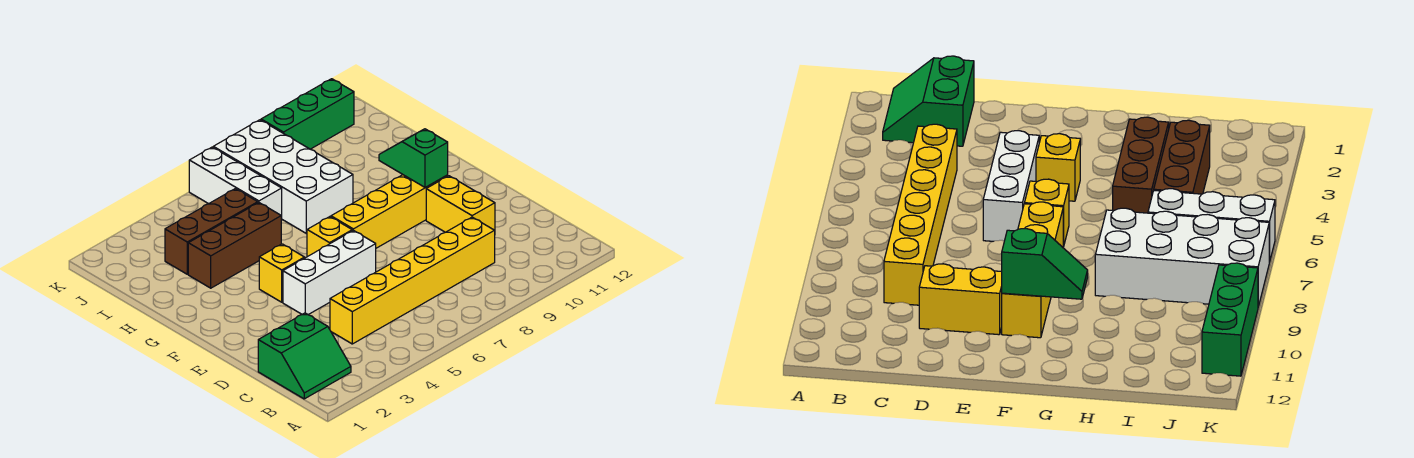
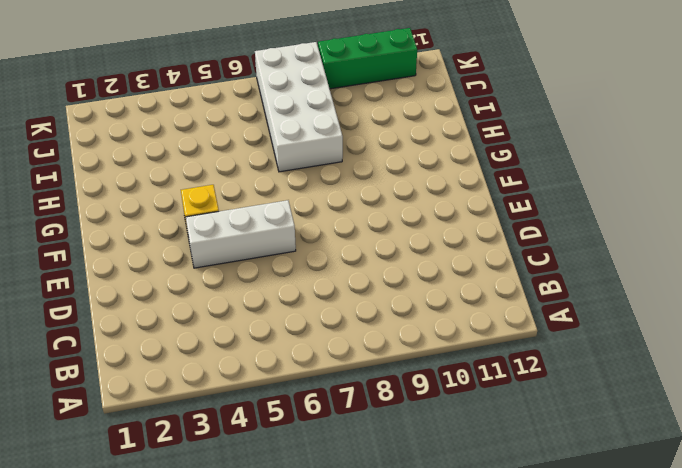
none -> green slope B1:C2 level 1 top C
none -> yellow brick C4:C9 level 1
none -> yellow brick D10:E10 level 1

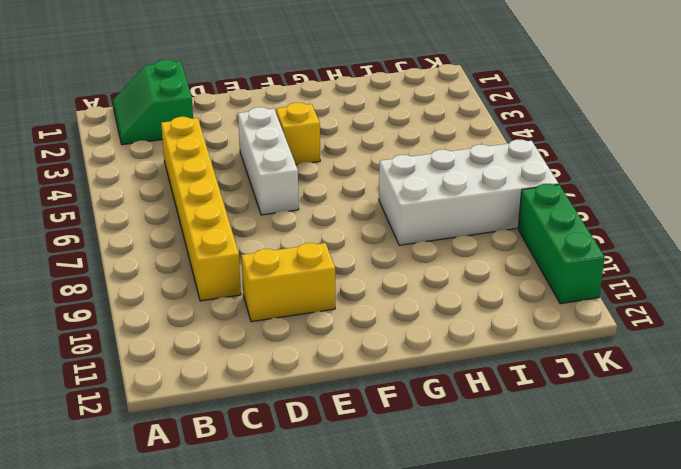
none -> yellow brick F6 level 1
none -> yellow brick F7:F10 level 1
none -> brown brick H3:H5 level 1

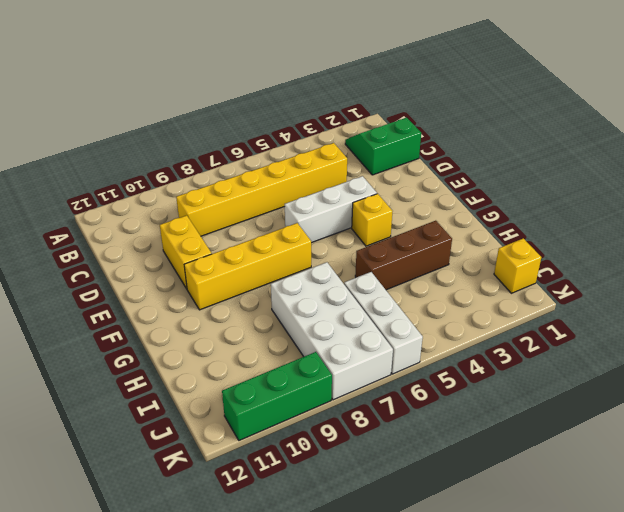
yellow brick J1 level 1 -> yellow brick F6 level 1
none -> brown brick I3:I5 level 1
none -> green slope F10:G10 level 2 top F

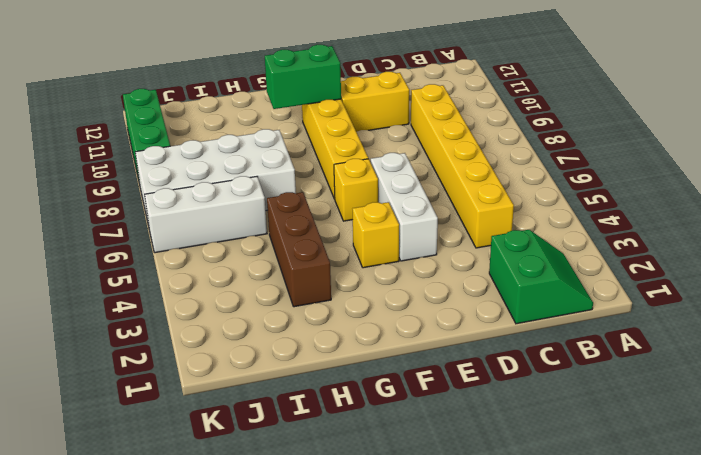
green brick F10:G10 level 2 -> green slope F10:G10 level 2 top F
none -> brown brick I3:I5 level 1

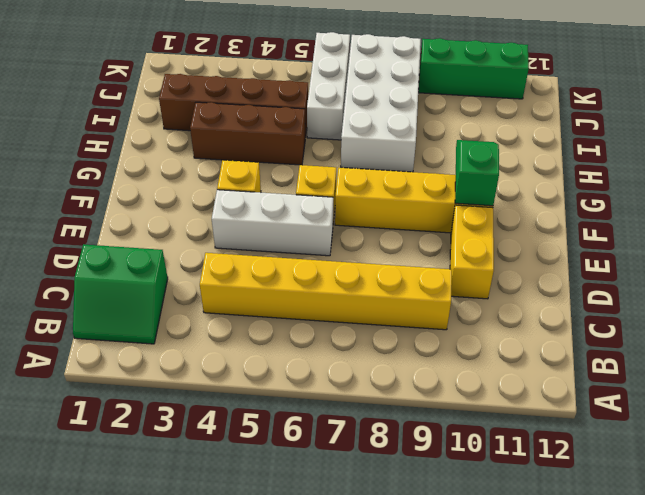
brown brick I2:I5 level 1 -> brown brick I3:I5 level 1

